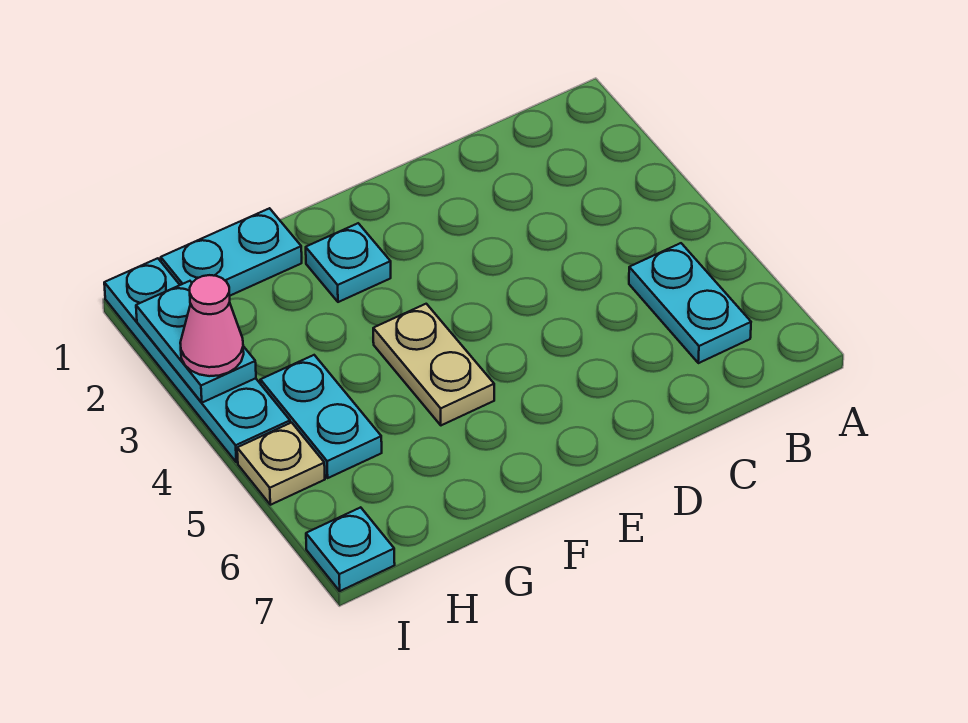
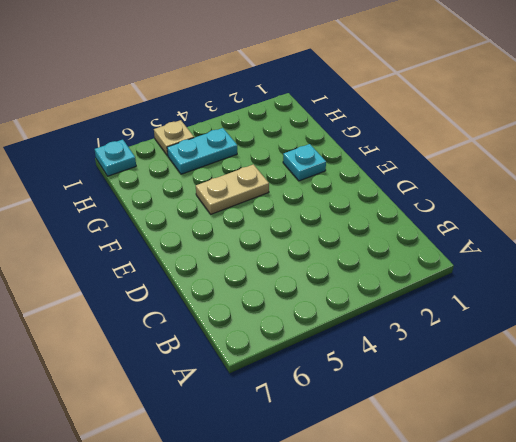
none -> cyan plate B5:B6 level 1
none -> cyan plate G1:H1 level 1

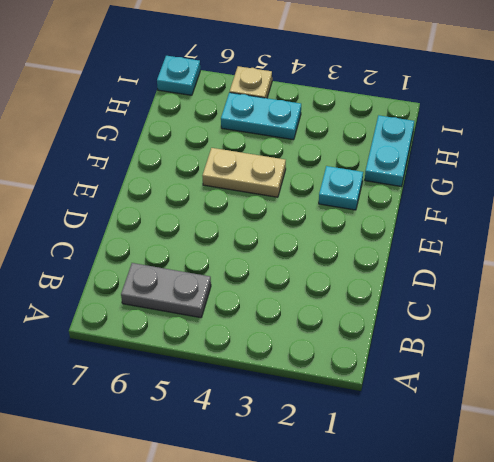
grey plate B5:B6 level 1 -> cyan plate B5:B6 level 1
none -> cyan plate I1:I4 level 1
none -> cyan plate I2:I3 level 2

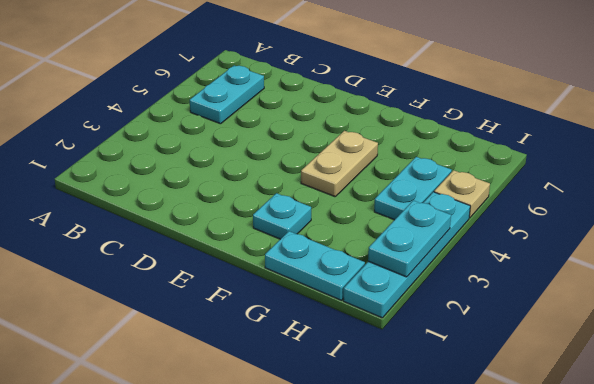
none -> cyan plate I7 level 1
none -> pink cone I3 level 3

